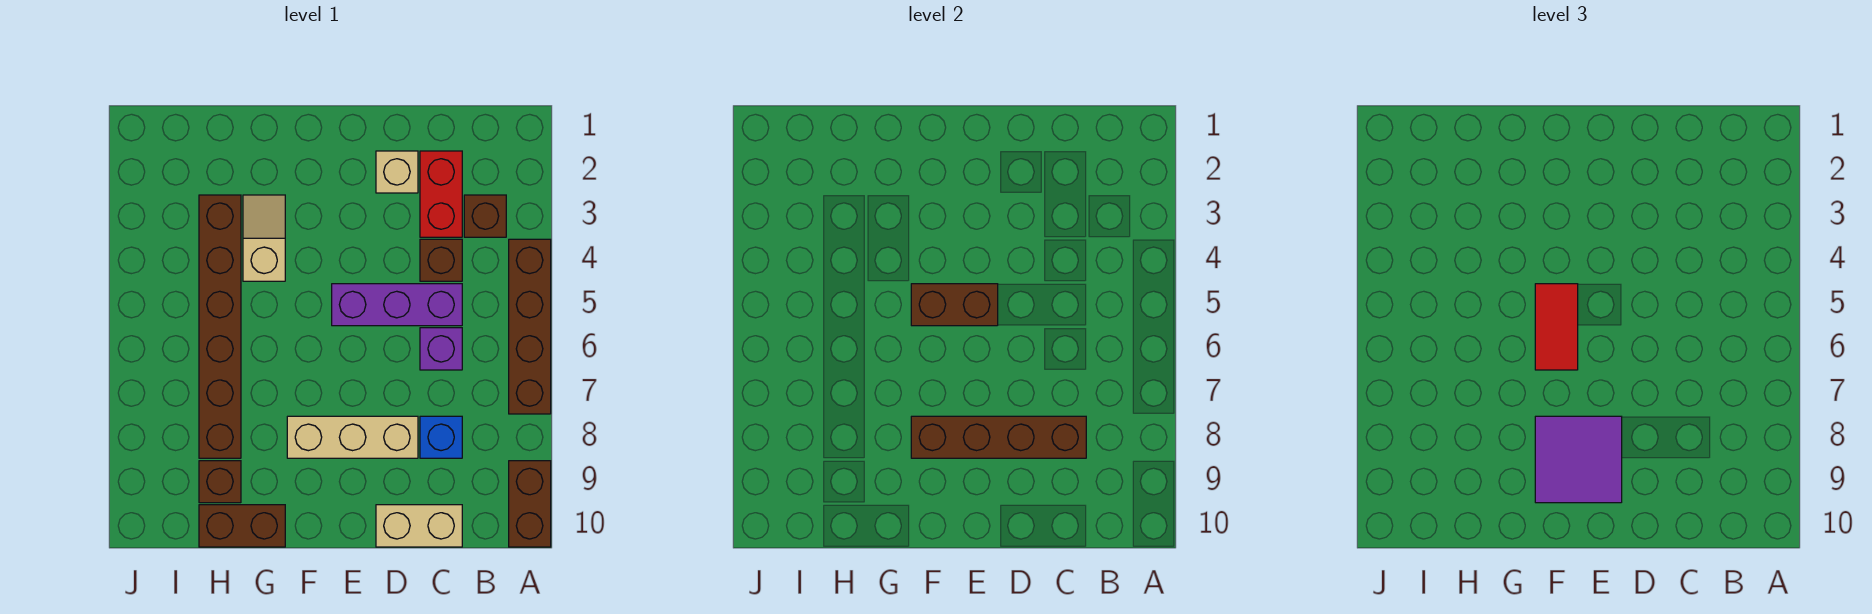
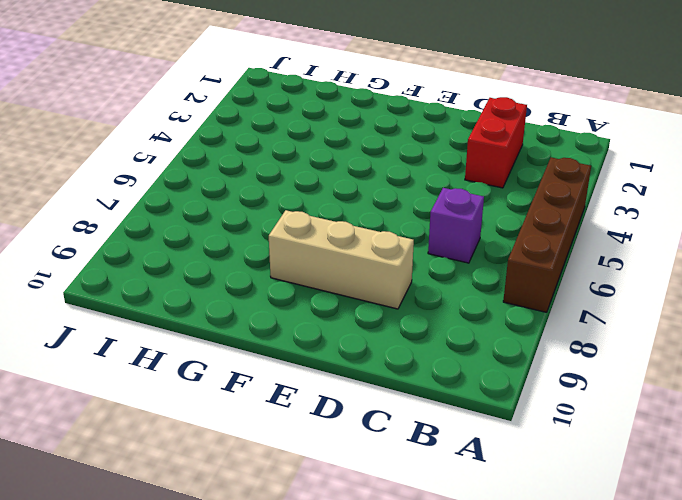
none -> brown brick A9:A10 level 1
none -> brown brick B3 level 1
none -> brown brick C4 level 1

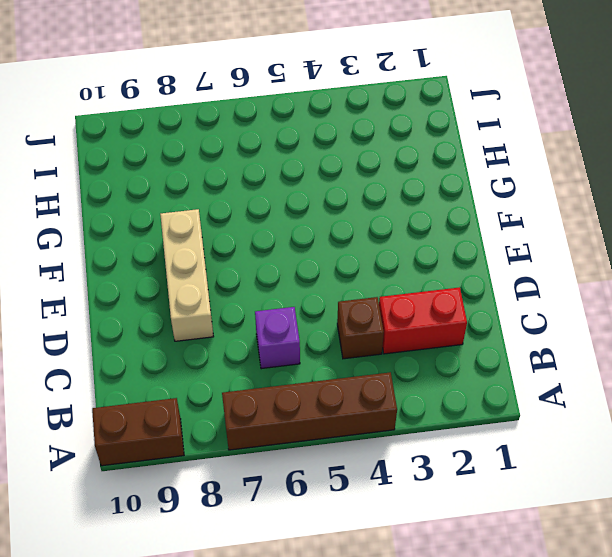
none -> brown brick B3 level 1
none -> purple brick C5:E5 level 1
none -> blue brick C8 level 1

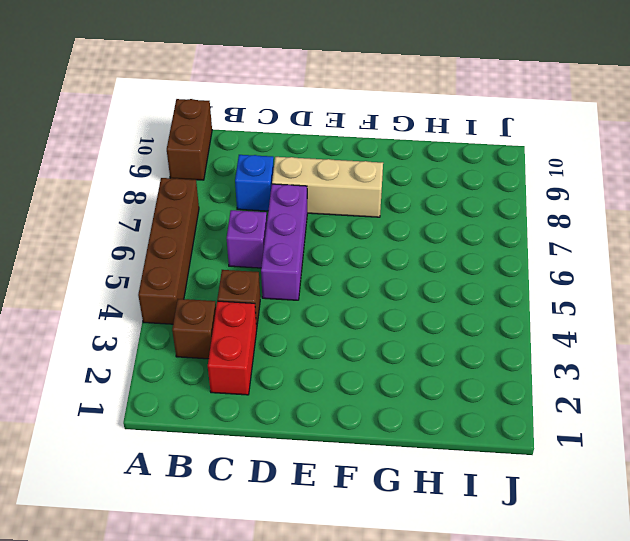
purple brick D5:D7 level 1 -> purple brick C5:E5 level 1
none -> tan brick C10:D10 level 1
none -> tan brick D2 level 1
none -> tan slope G3:G4 level 1 top 4

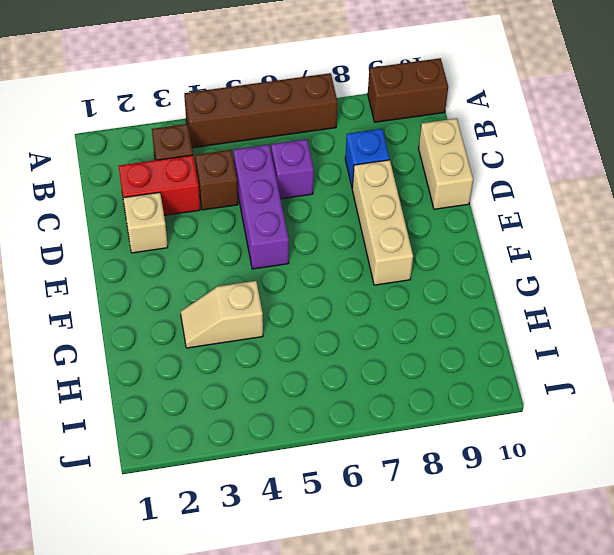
none -> brown brick G10:H10 level 1
none -> brown brick H3:H8 level 1
none -> brown brick H9 level 1

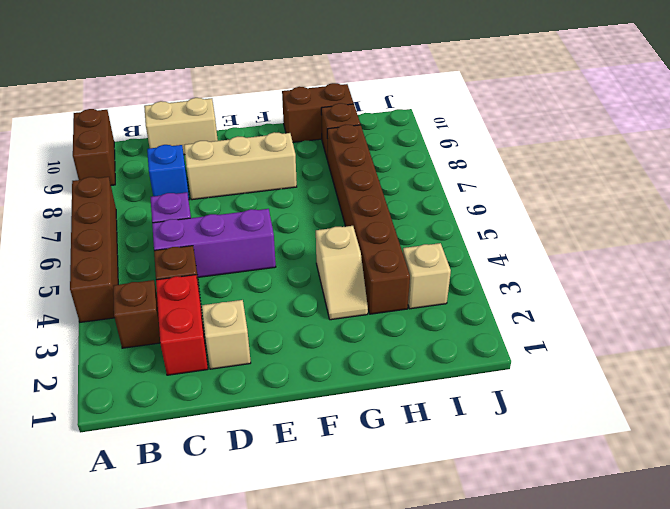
tan brick I3 level 1 -> none
none -> brown brick C8:F8 level 2
none -> brown brick E5:F5 level 2
none -> purple tile E8:F9 level 3

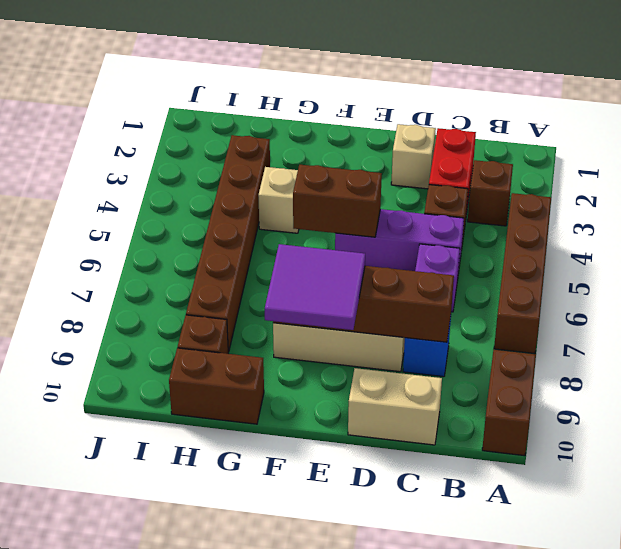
none -> red tile F5:F6 level 3

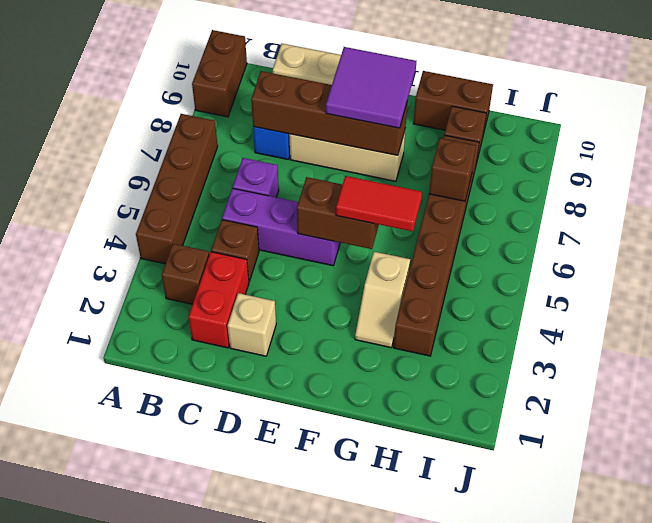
red tile F5:G5 level 3 -> red tile F5:F6 level 3
brown brick H7 level 2 -> none

